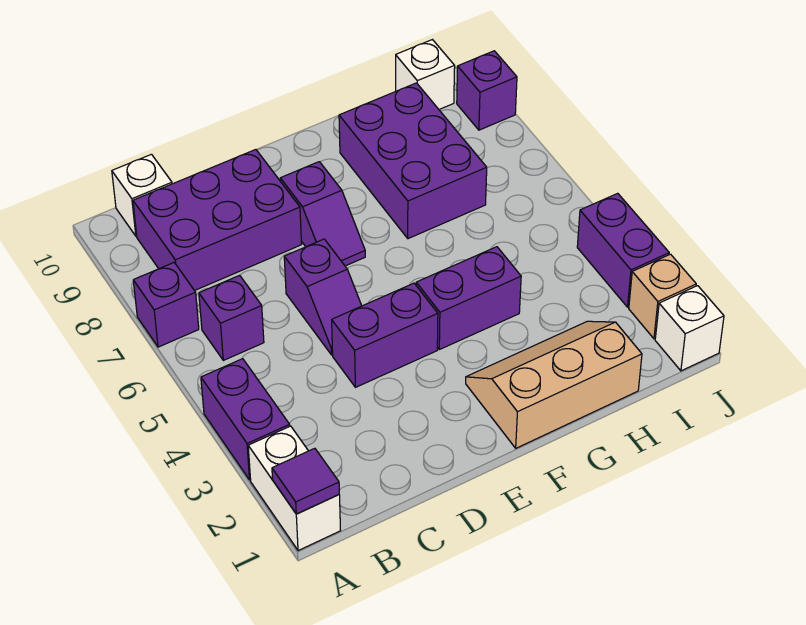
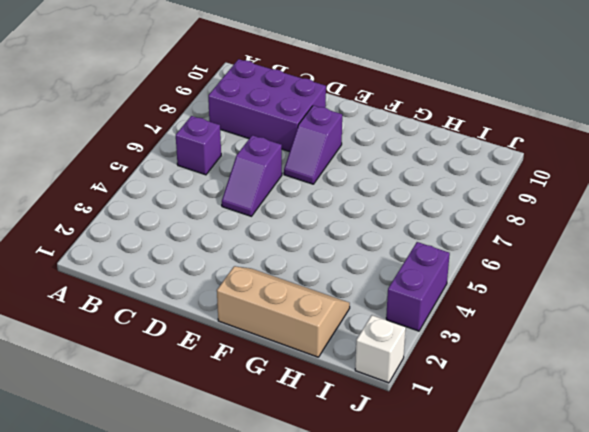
none -> white brick A1:A2 level 1
none -> purple brick A3:A4 level 1
none -> purple brick A7 level 1

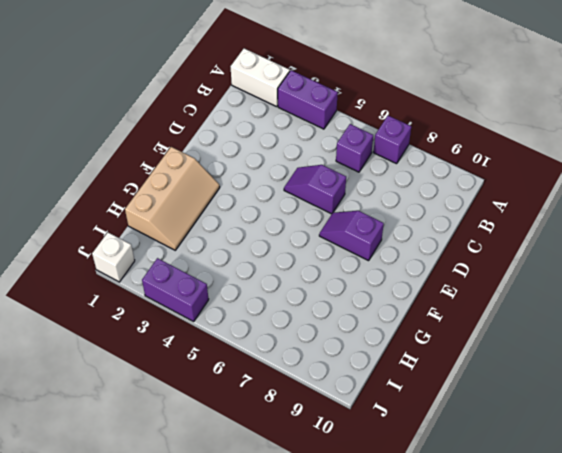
none -> purple brick B8:D9 level 1
none -> white brick B10 level 1
none -> purple brick D4:E4 level 1

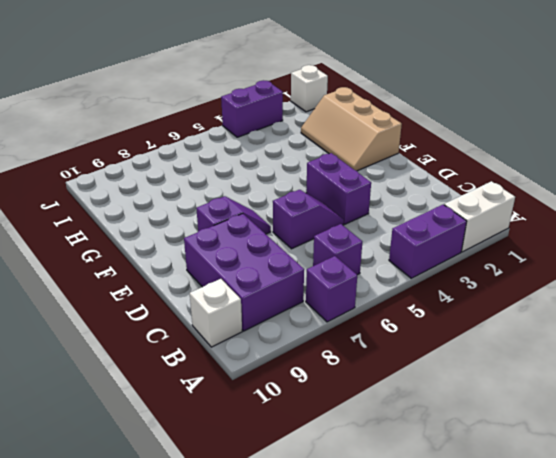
none -> purple brick F4:G4 level 1
none -> purple brick G7:H9 level 1
none -> white brick I10 level 1

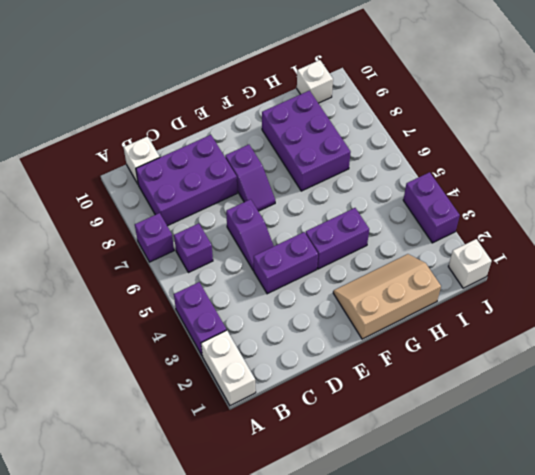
none -> tan brick J2 level 1
none -> purple brick J9 level 1
none -> purple tile A1 level 2

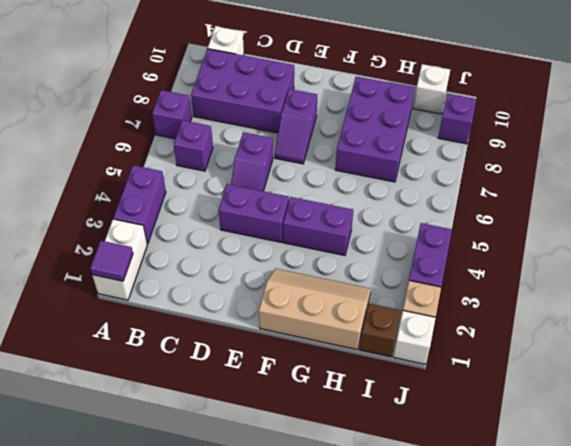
brown brick I1 level 1 -> none

